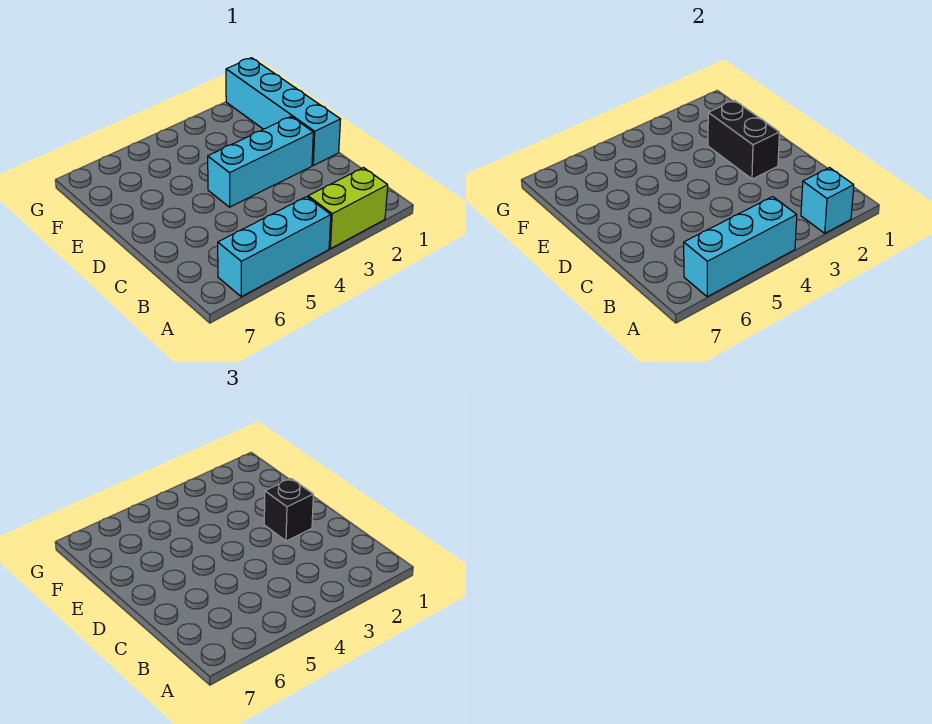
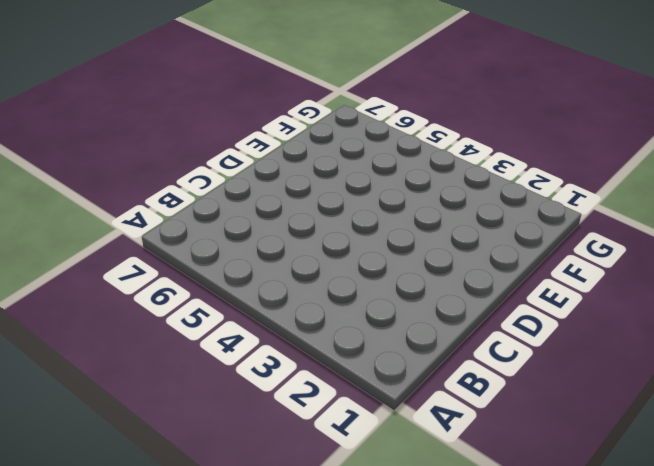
none -> lime brick A2:A3 level 1
none -> cyan brick A4:A6 level 1

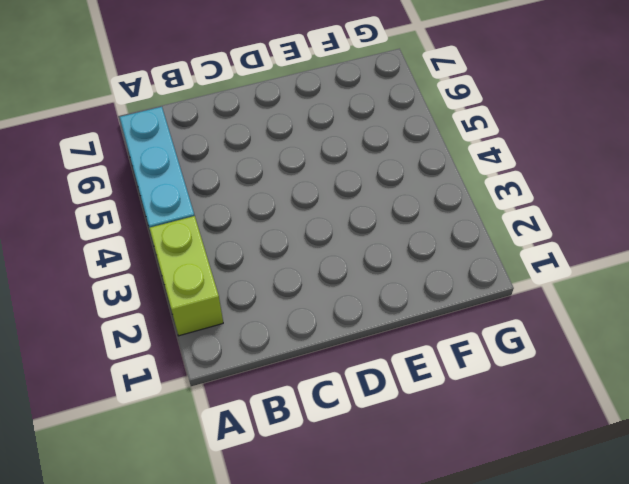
none -> cyan brick D1:G1 level 1
none -> cyan brick D2:D4 level 1

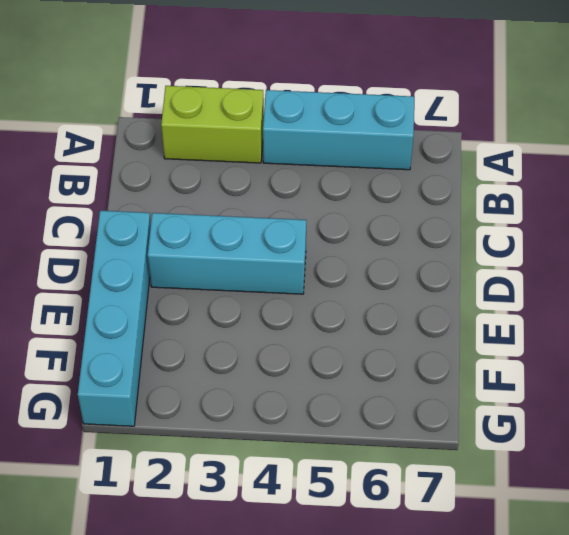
none -> cyan brick A2 level 2
none -> cyan brick A4:A6 level 2

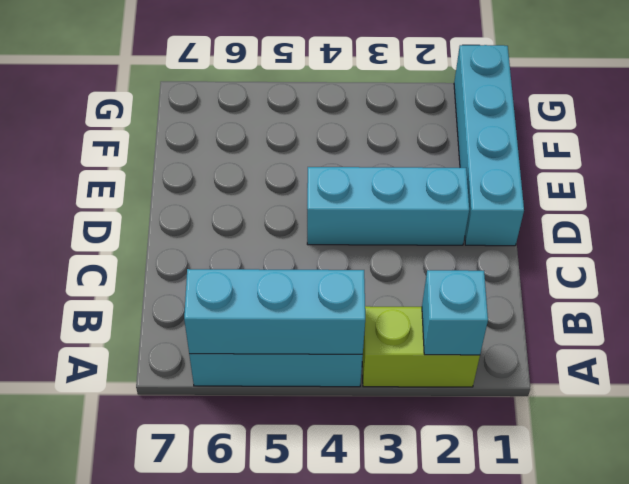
none -> black brick D2:E2 level 2
none -> black brick D2 level 3

